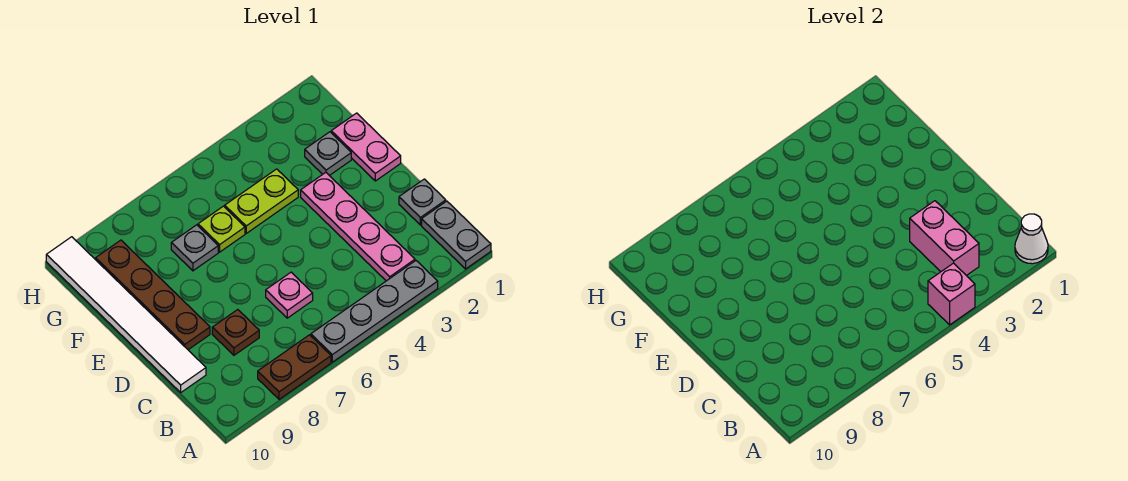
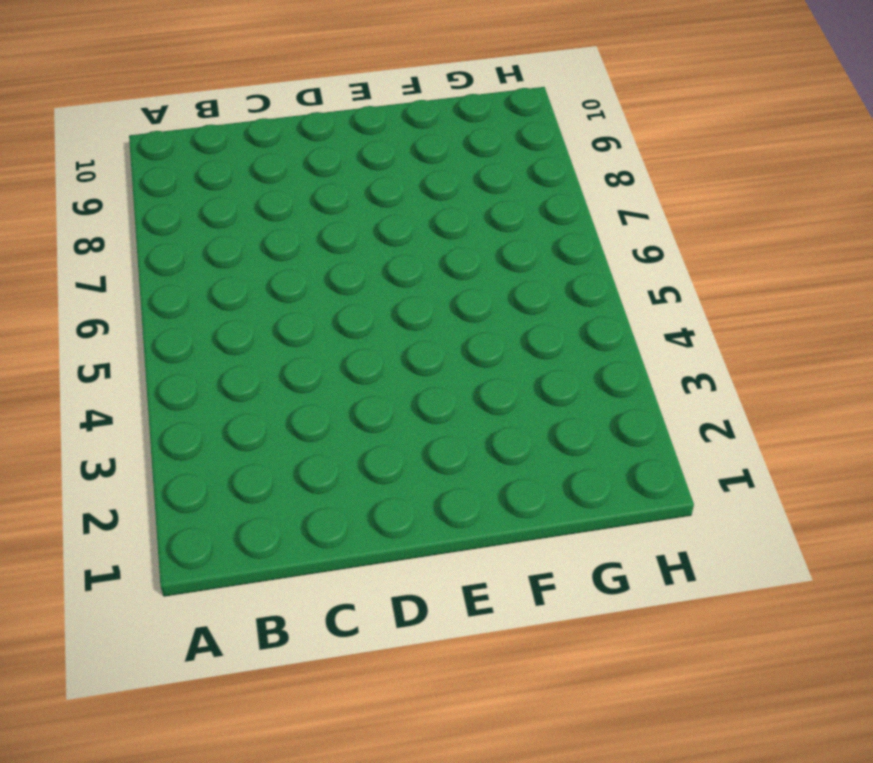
none -> grey plate A1:B1 level 1
none -> grey plate A3:A6 level 1
none -> brown plate A7:A8 level 1

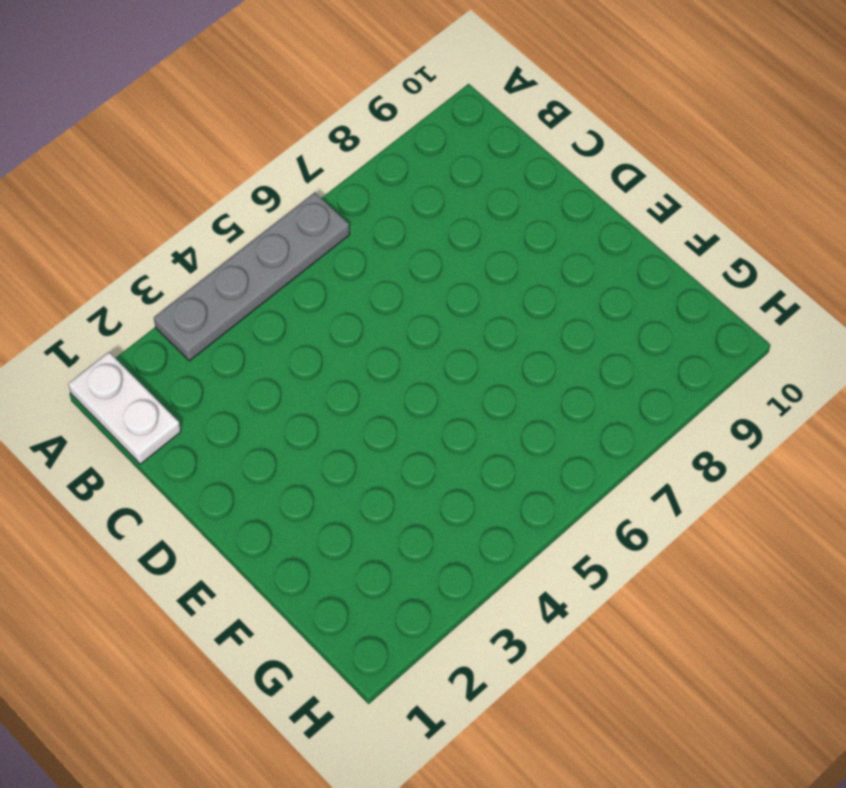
white plate A1:B1 level 1 -> grey plate A1:B1 level 1
none -> brown plate A7:A8 level 1
none -> pink plate B3:E3 level 1
none -> grey plate C1 level 1

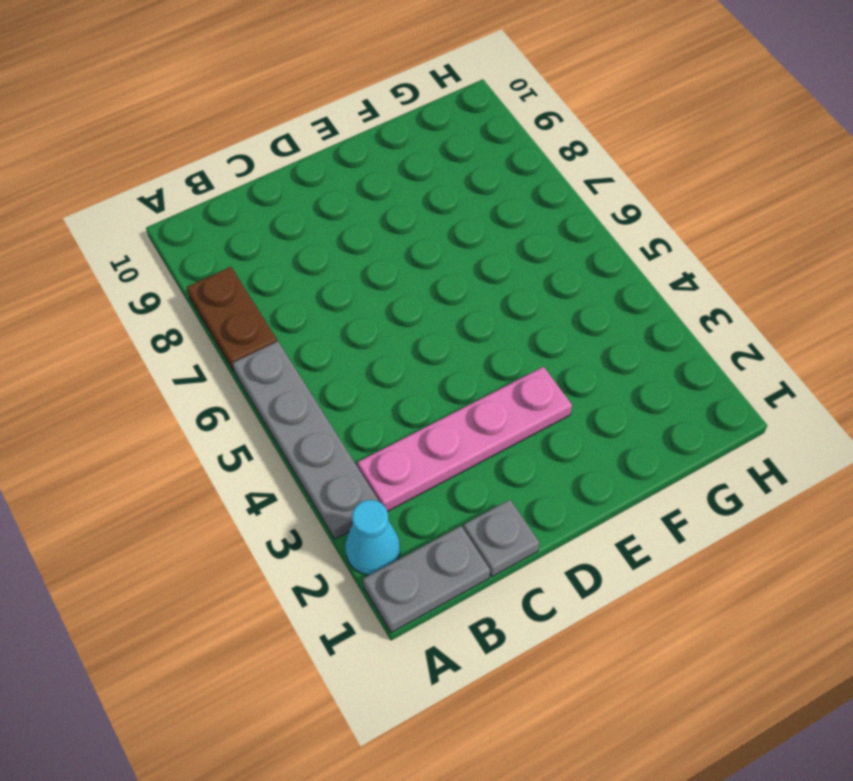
cyan cone A2 level 1 -> none
none -> pink plate C6 level 1
none -> brown plate C8 level 1
none -> white tile C10:H10 level 1

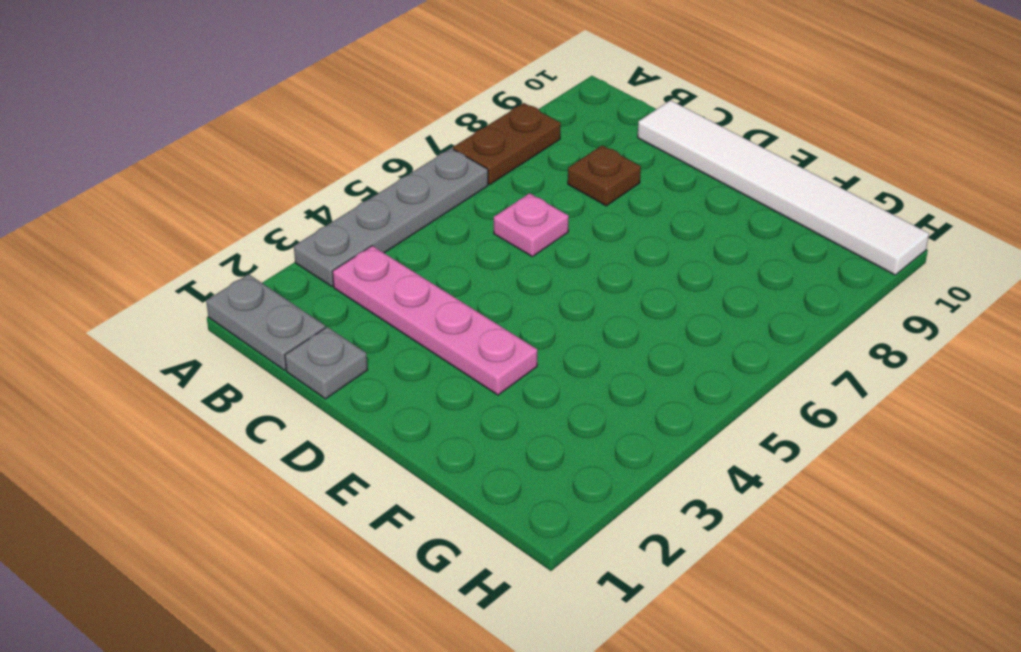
none -> brown plate D9:G9 level 1
none -> pink plate E1:F1 level 1
none -> grey plate F2 level 1

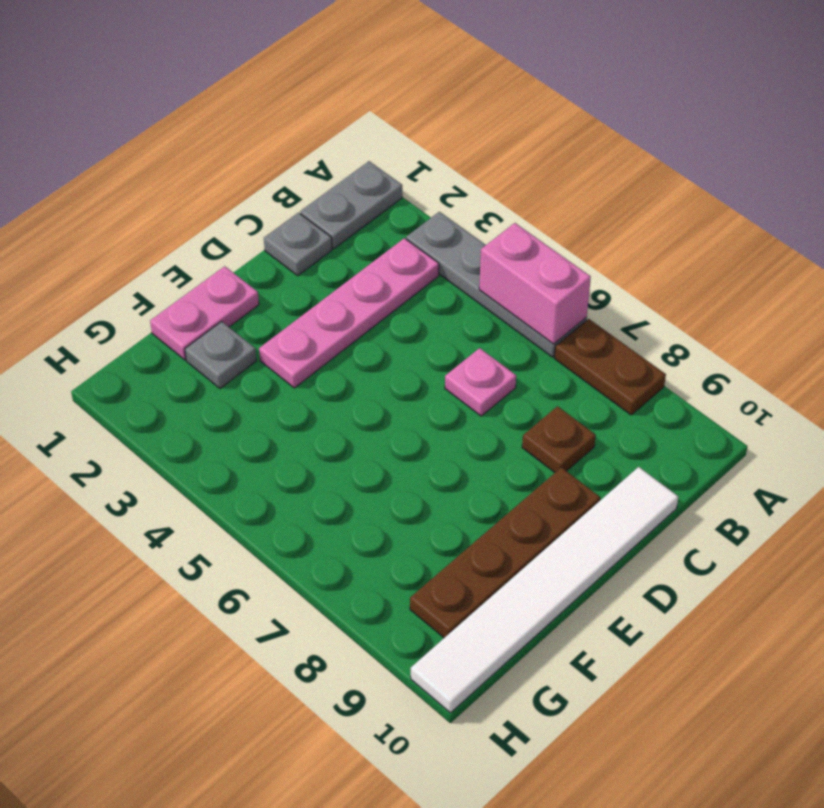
pink brick A5:A6 level 2 -> pink brick B3:C3 level 2
none -> lime plate F4:F5 level 1
none -> lime plate F6 level 1
none -> grey plate F7 level 1

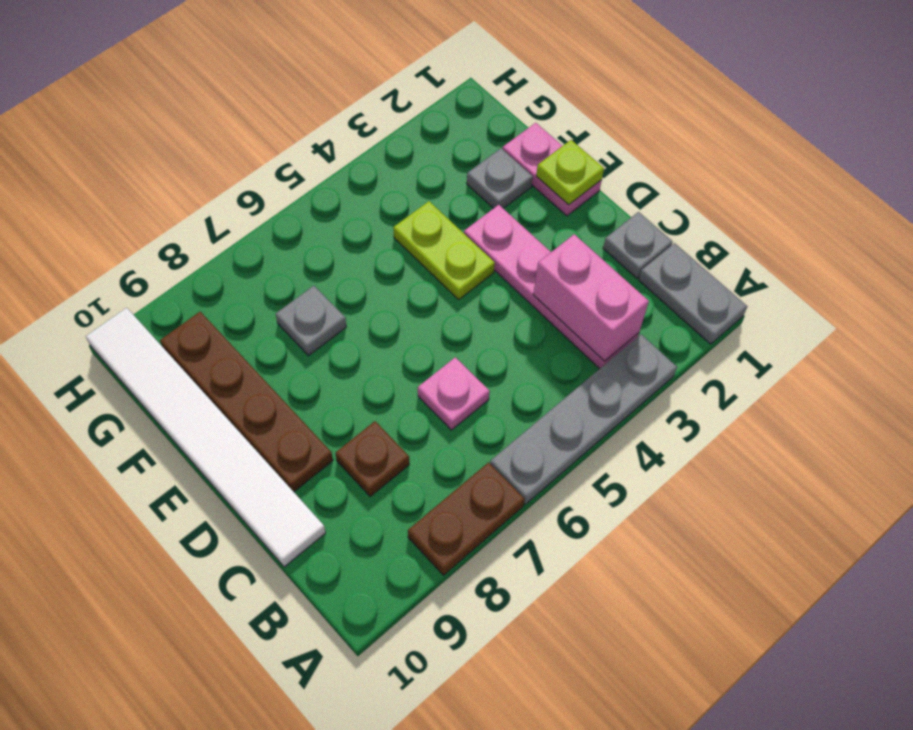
lime plate E1 level 2 -> lime plate F6 level 1
lime plate E4:F4 level 1 -> lime plate F4:F5 level 1
none -> white cone A1 level 2
none -> pink brick A4 level 2

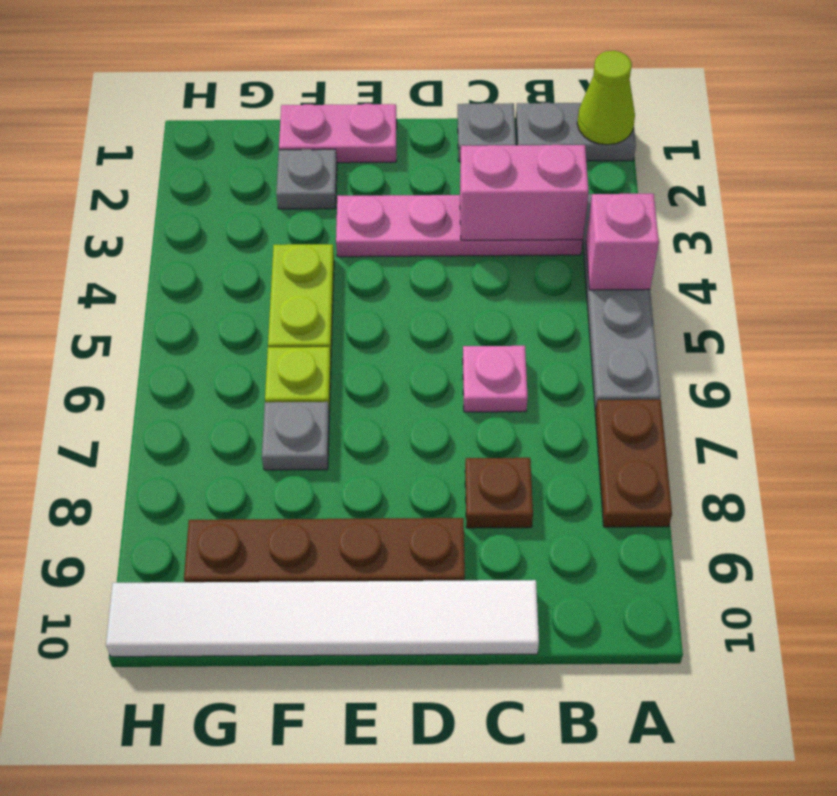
lime cone A1 level 2 -> white cone A1 level 2

